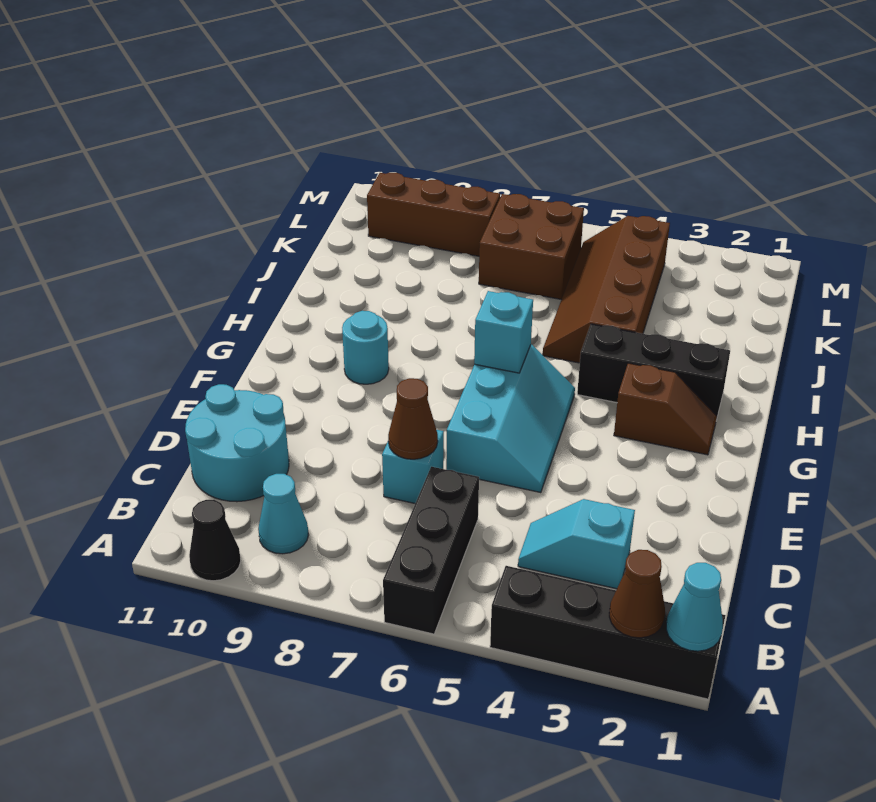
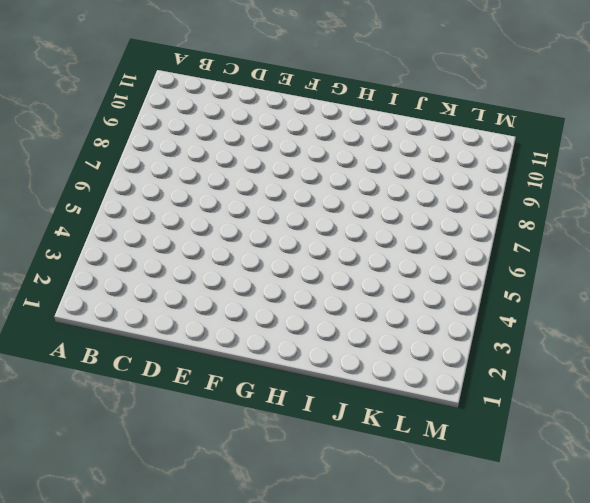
none -> black brick A1:A4 level 1
none -> black brick A6:C6 level 1
none -> black cone A10 level 1

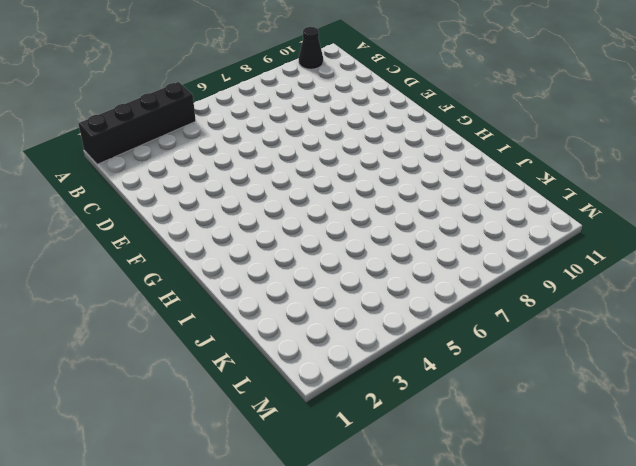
none -> black brick A6:C6 level 1
none -> cyan cone B9 level 1
none -> cyan slope C3:C4 level 1 top 3

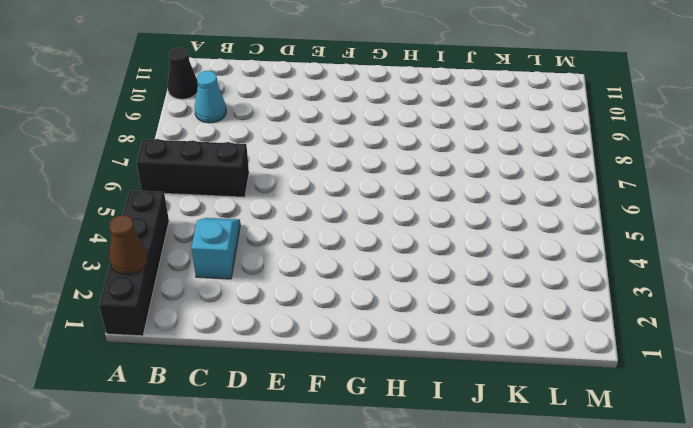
none -> cyan round brick C10:D11 level 1
none -> cyan brick D7 level 1
none -> cyan slope E5:G6 level 1 top 6

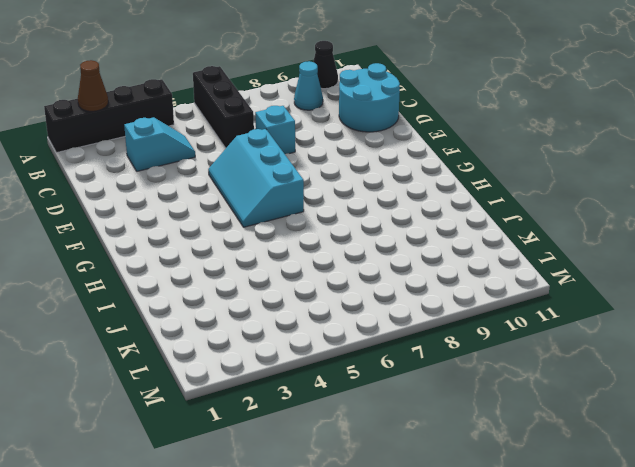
none -> brown slope G2:G3 level 1 top 3
none -> cyan round brick G9 level 1
none -> black brick H2:H4 level 1

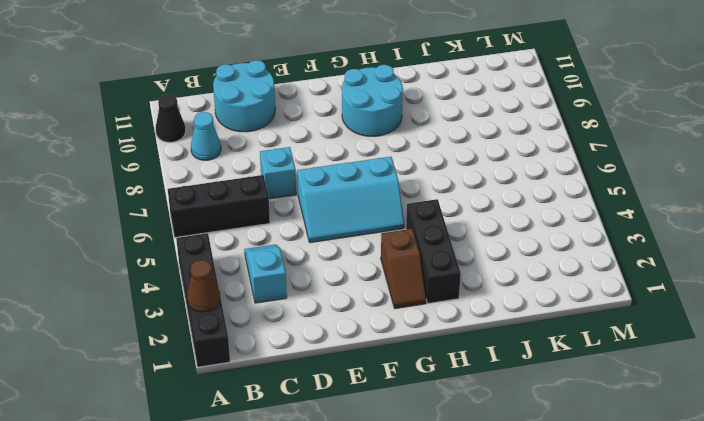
cyan round brick G9:H10 level 1 -> cyan round brick G9 level 1
none -> brown slope I4:L5 level 1 top 4
none -> brown brick K6:L7 level 1
none -> brown brick L8:L10 level 1

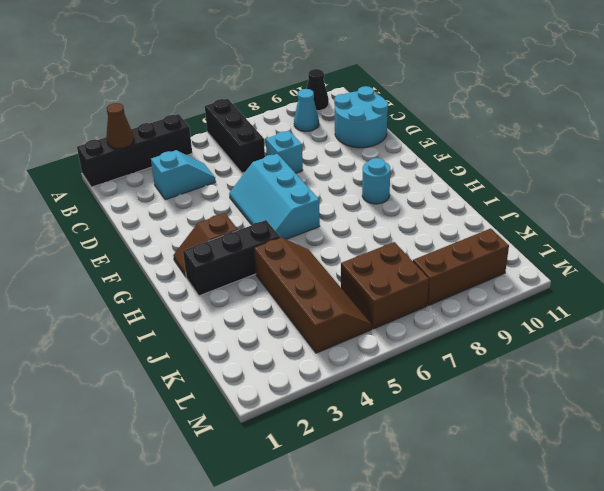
none -> cyan cone A1 level 2
none -> brown cone D7 level 2
none -> cyan brick G6 level 2

